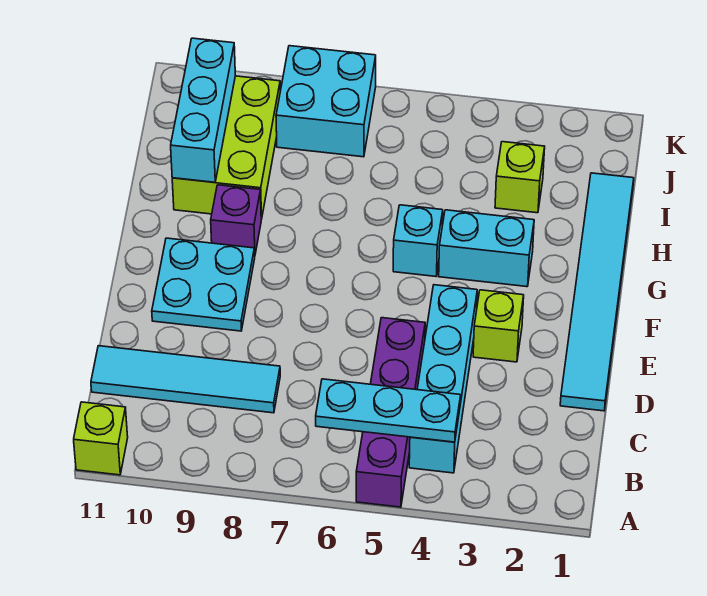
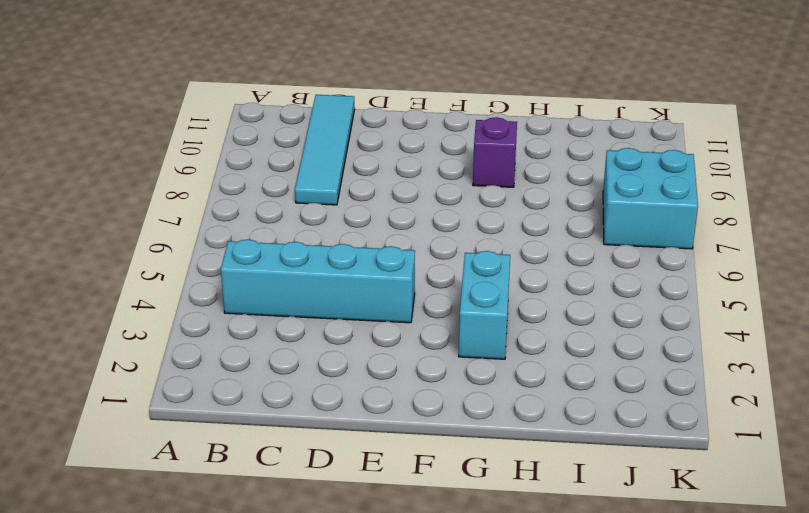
none -> purple brick A5:D5 level 1
none -> lime brick A11 level 1
none -> cyan tile D1:I1 level 1

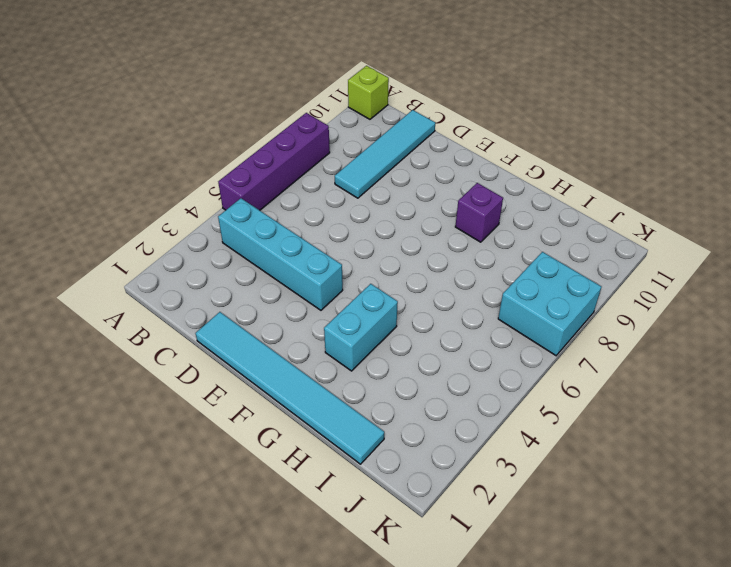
purple brick A5:A8 level 1 -> purple brick A5:D5 level 1
none -> lime brick E3 level 1
none -> cyan plate E9:F10 level 1
none -> cyan brick G5 level 1

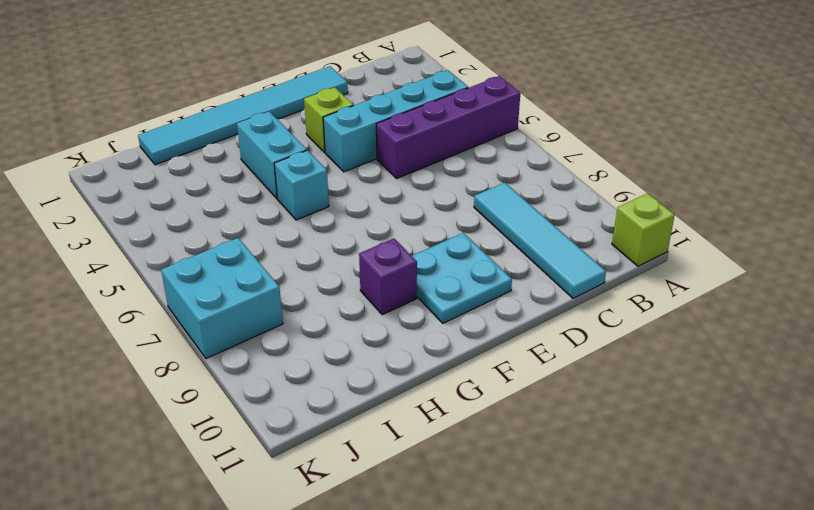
none -> lime brick H9:J10 level 1
none -> lime brick I3 level 1
none -> cyan plate B4:B6 level 2

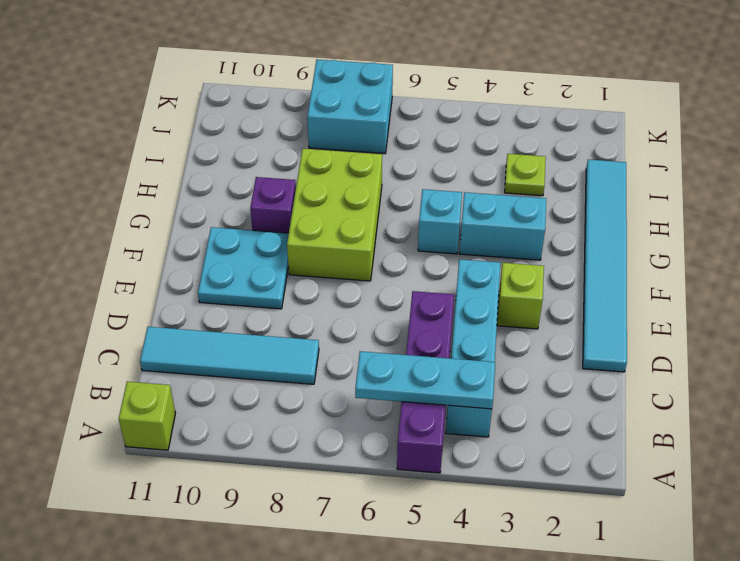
lime brick F7:H8 level 1 -> lime brick H9:J10 level 1
lime plate I3 level 1 -> lime brick I3 level 1
none -> cyan brick H10:J10 level 2

